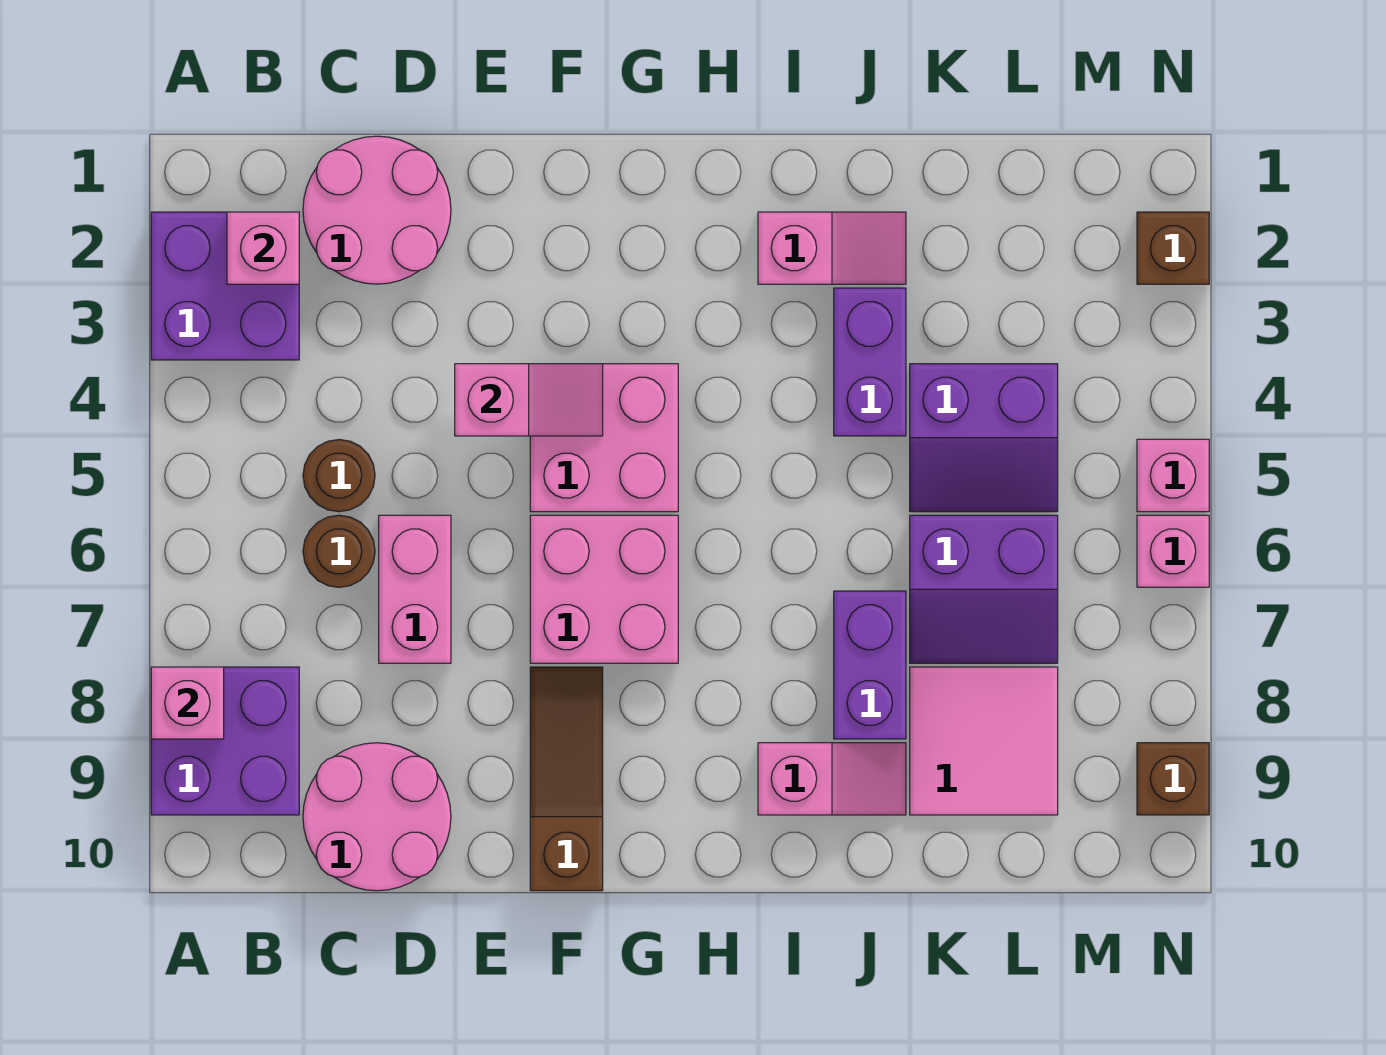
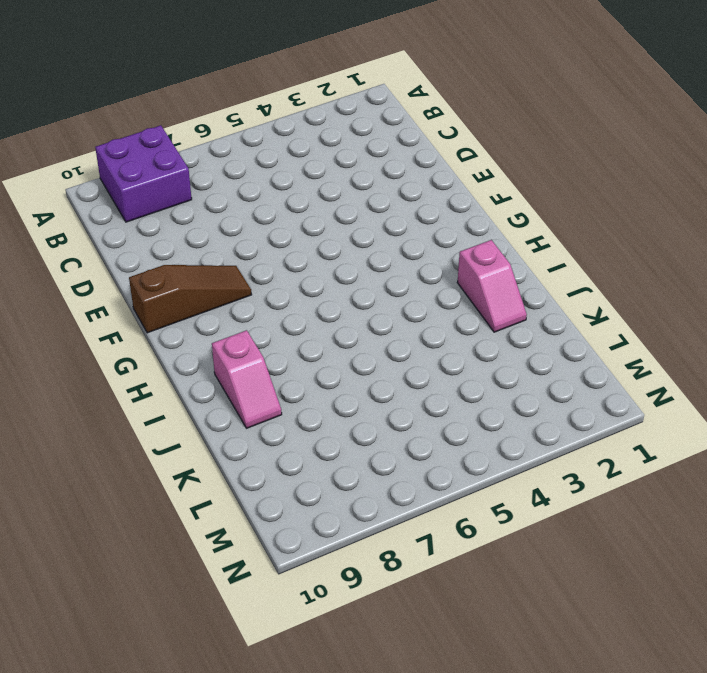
none -> purple brick A2:B3 level 1
none -> pink round brick C1:D2 level 1
none -> brown round brick C5 level 1

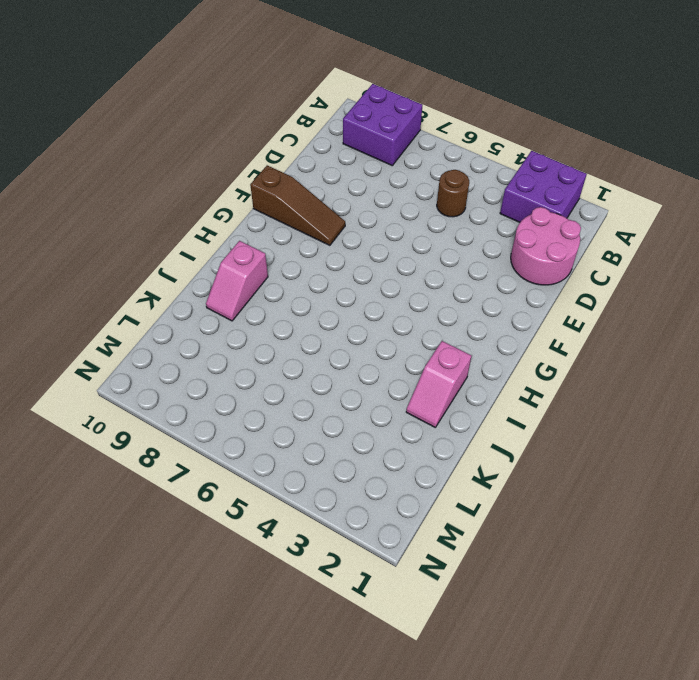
none -> brown round brick C6 level 1
none -> pink round brick C9:D10 level 1
none -> pink brick D6:D7 level 1

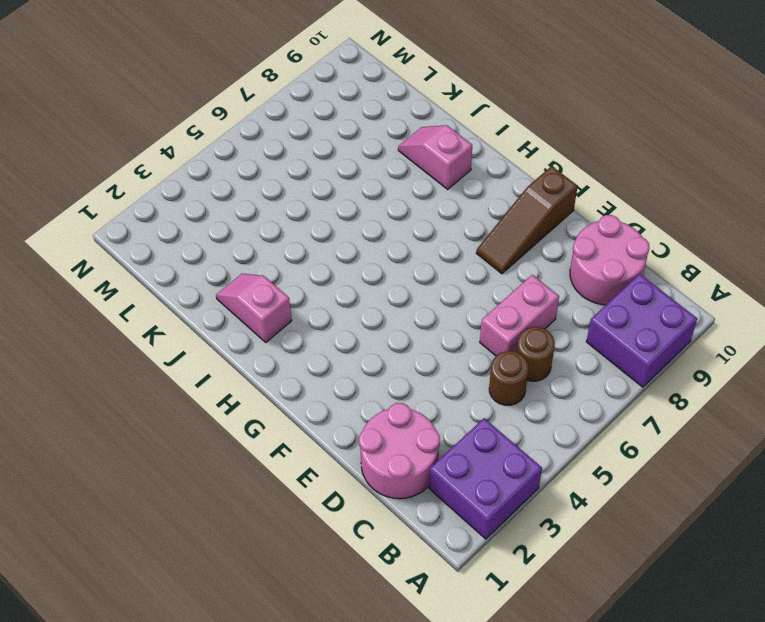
none -> pink brick F4:G5 level 1
none -> pink brick F6:G7 level 1
none -> purple brick J3:J4 level 1

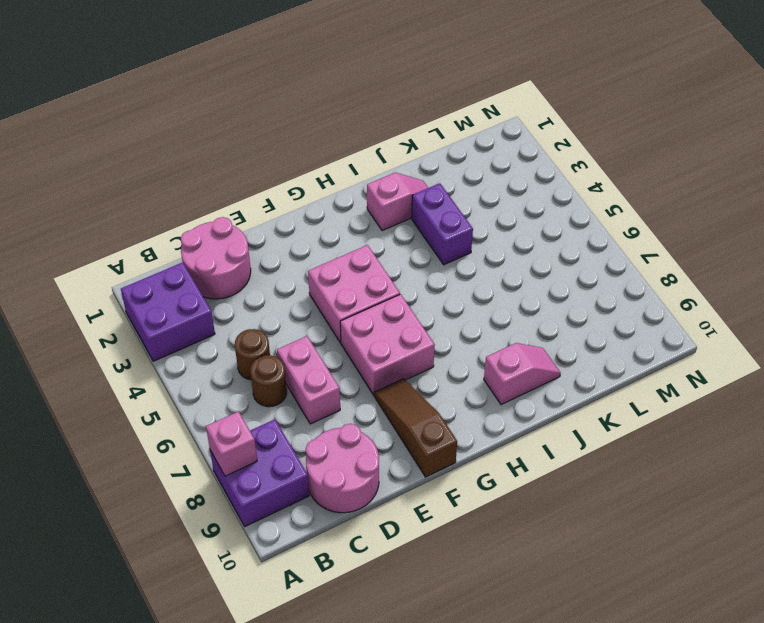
none -> purple brick J7:J8 level 1
none -> purple slope K4:L5 level 1 top 4
none -> purple slope K6:L7 level 1 top 6

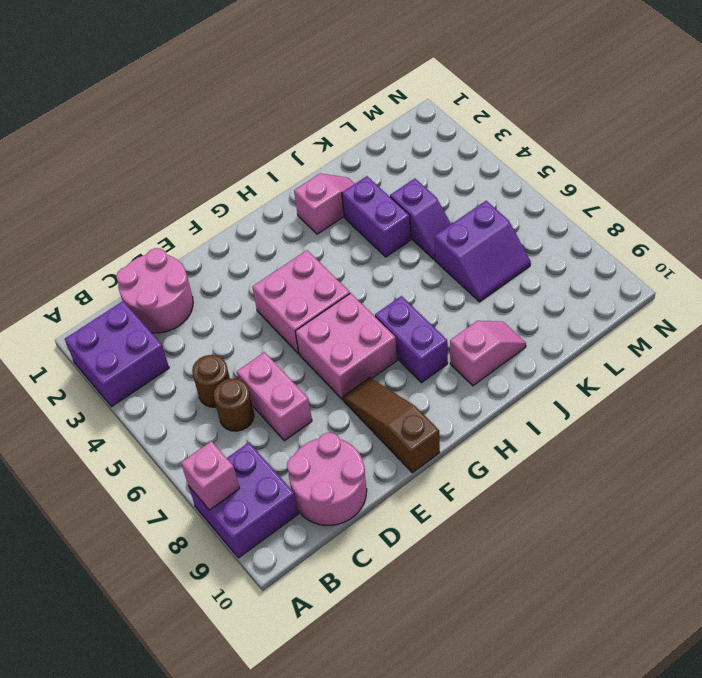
purple brick H7:H8 level 1 -> purple brick J7:J8 level 1
purple slope K4:K5 level 1 top 4 -> purple slope K4:L5 level 1 top 4
none -> pink tile K8:L9 level 1
none -> brown brick N2 level 1
none -> pink brick N5 level 1

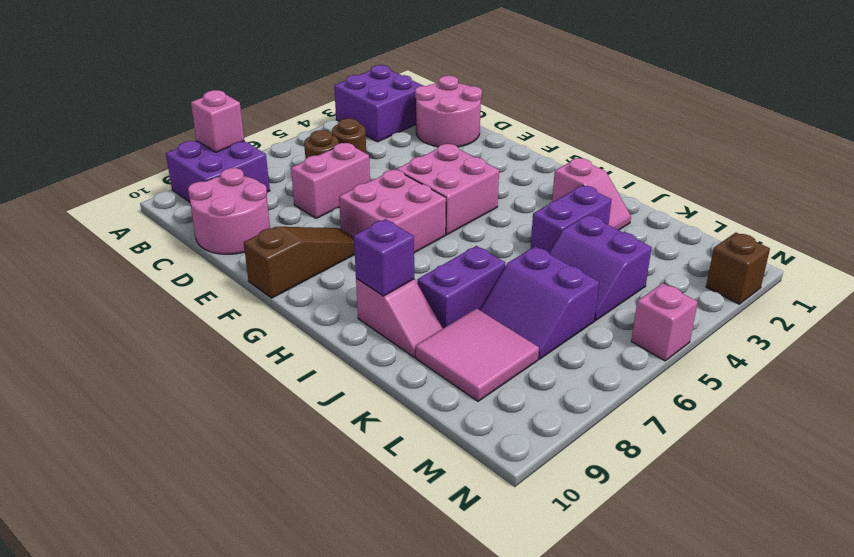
purple brick I9 level 2 -> none
none -> pink brick N6 level 1
none -> brown brick N9 level 1
none -> pink brick B2 level 2

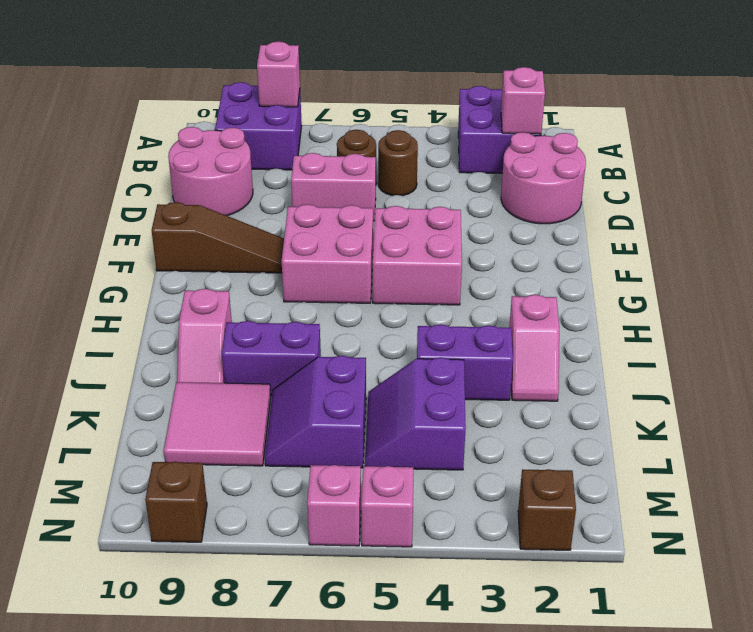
none -> pink slope E4:F4 level 2 top E

